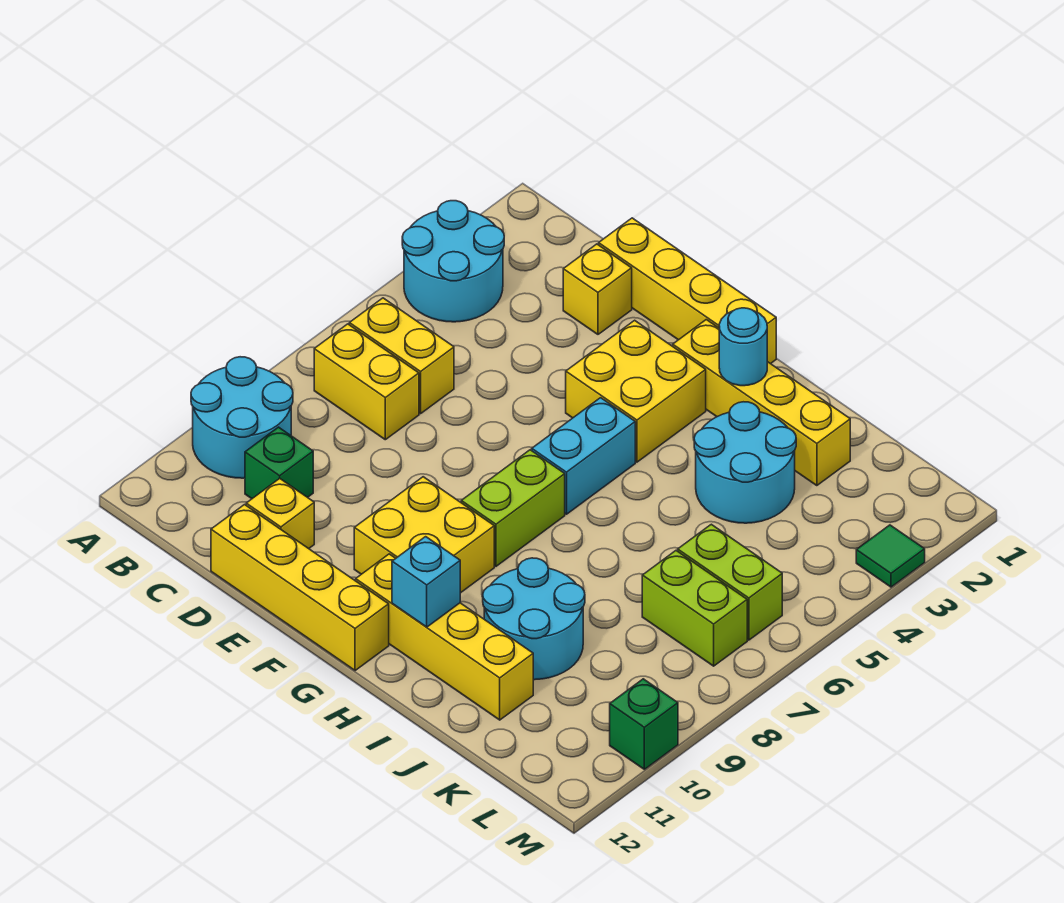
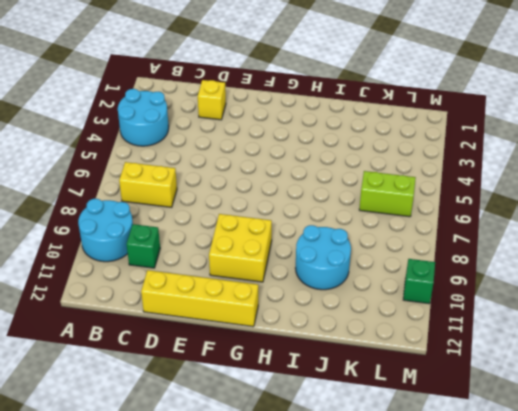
none -> yellow brick B6:C6 level 1
none -> yellow brick D1:G1 level 1
none -> yellow brick D11 level 1

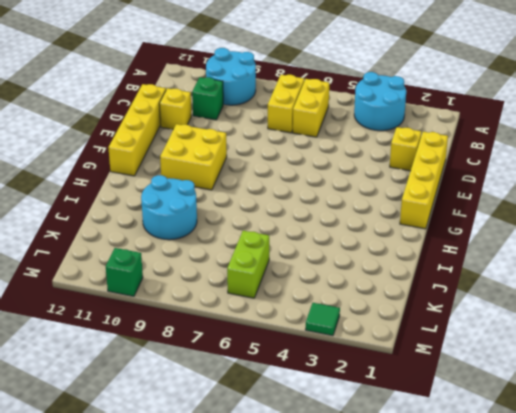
none -> yellow brick F3:G4 level 1
none -> yellow brick G2:J2 level 1
none -> cyan brick G5:G6 level 1

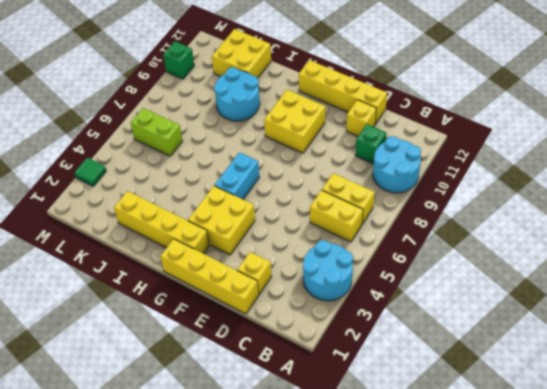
yellow brick J11:K12 level 1 -> yellow brick G11:J11 level 1
none -> lime brick G7:G8 level 1
none -> cyan round brick I3:J4 level 1
none -> lime brick K7:L7 level 1

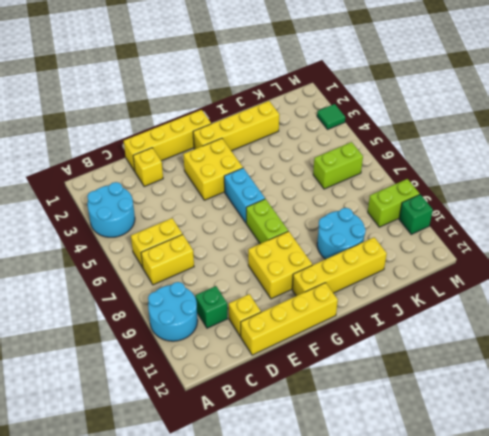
lime brick L9:M9 level 1 -> lime brick K7:L7 level 1
none -> cyan round brick I3:J4 level 1
none -> cyan round brick H2 level 2
none -> cyan brick H11 level 2

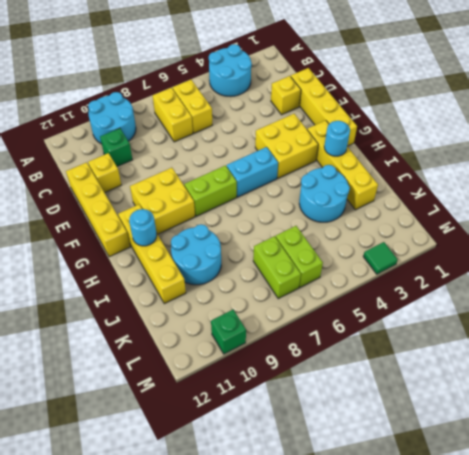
cyan round brick H11 level 2 -> cyan brick H11 level 2

